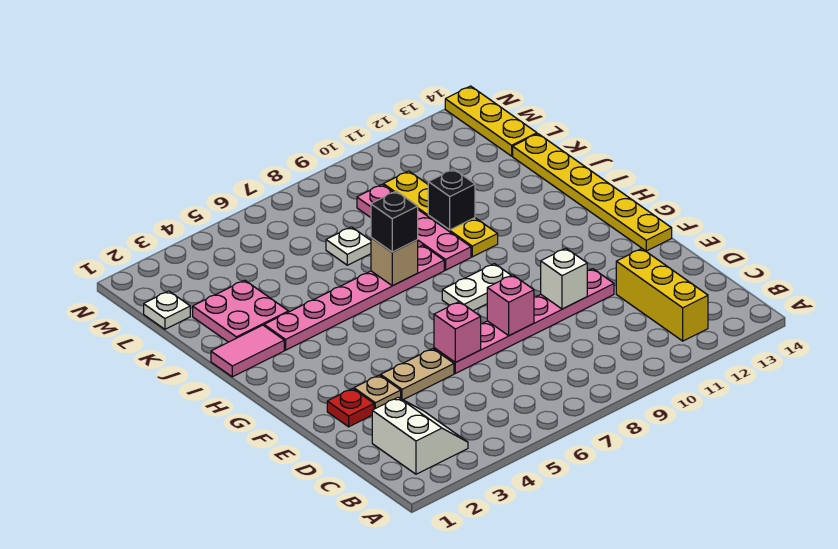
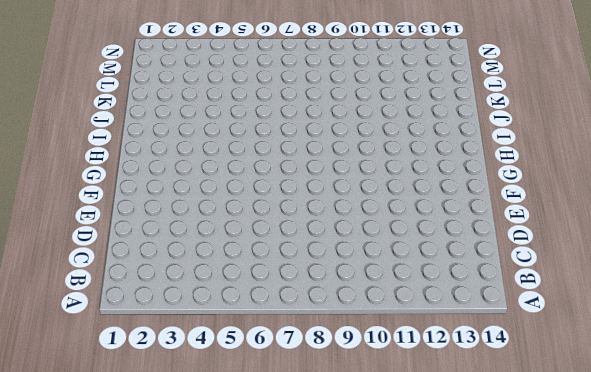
none -> white slope B2:C3 level 1 top 2
none -> yellow brick B12:D12 level 1
none -> red plate E2 level 1

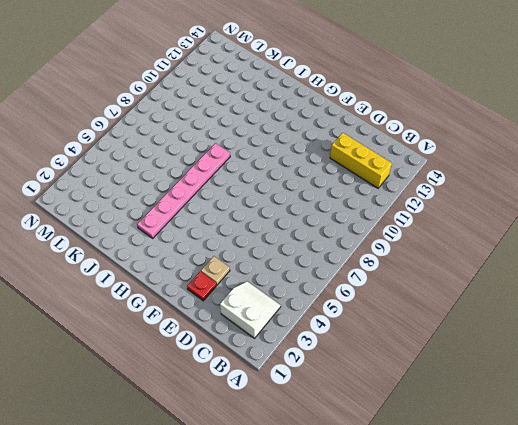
none -> tan plate E4:E5 level 1
none -> pink plate E6:E11 level 1
none -> yellow plate F14:K14 level 1

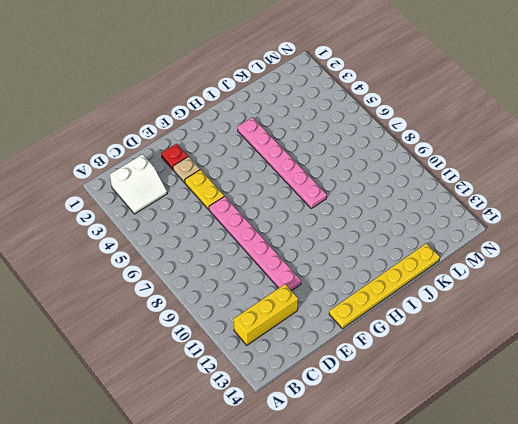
yellow plate E4:E5 level 1 -> tan plate E4:E5 level 1
none -> white plate G8:G9 level 1
none -> pink tile I1:I2 level 1
none -> pink plate I9:L9 level 1

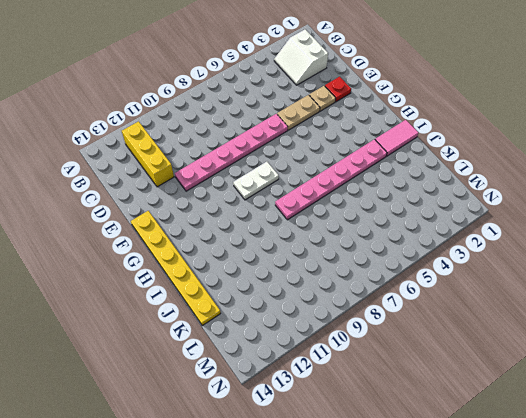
none -> pink plate I9:L9 level 1
none -> yellow plate I10:L10 level 1
none -> pink plate J2:K3 level 1

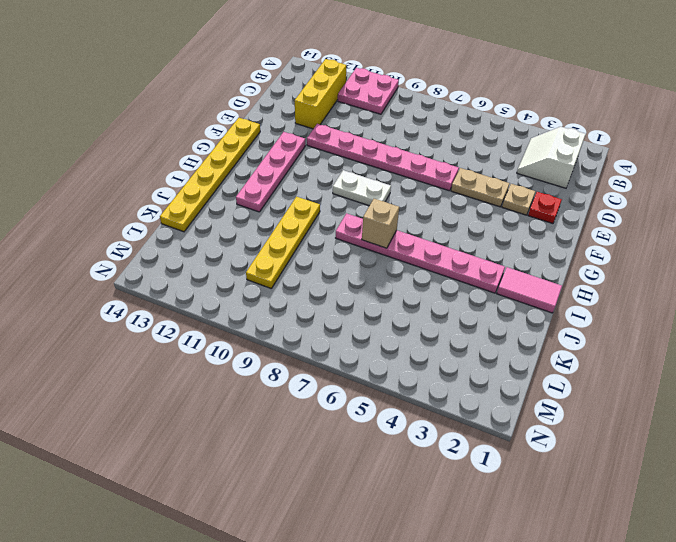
pink plate A10:B11 level 1 -> pink plate J2:K3 level 1
pink plate F12:I12 level 1 -> pink plate I9:L9 level 1
none -> white plate K7 level 1
none -> white plate L1 level 1
none -> yellow plate L14:N14 level 1

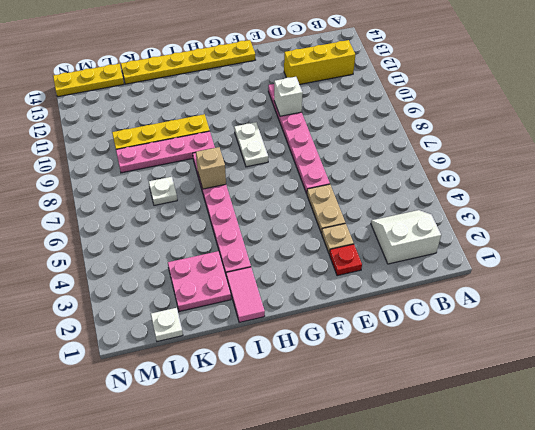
none -> pink brick E6 level 2
none -> pink brick E8 level 2
none -> black brick J10 level 2

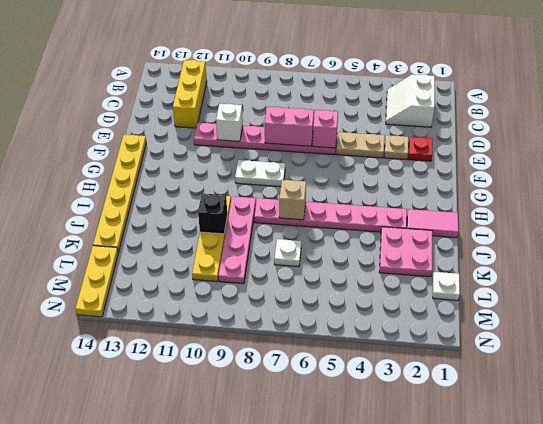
pink brick E7:E8 level 2 -> pink brick E8 level 2
none -> black brick I7 level 3

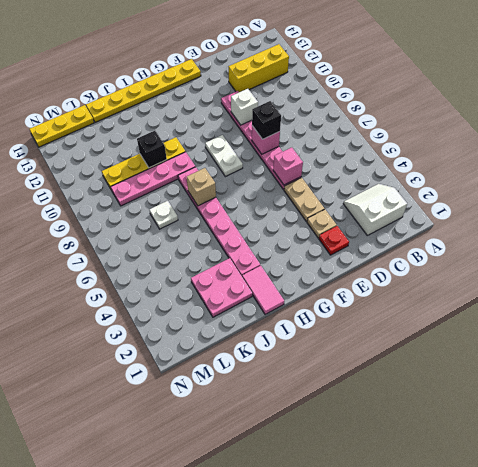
black brick E8 level 3 -> black brick I7 level 3
none -> white plate L1 level 1

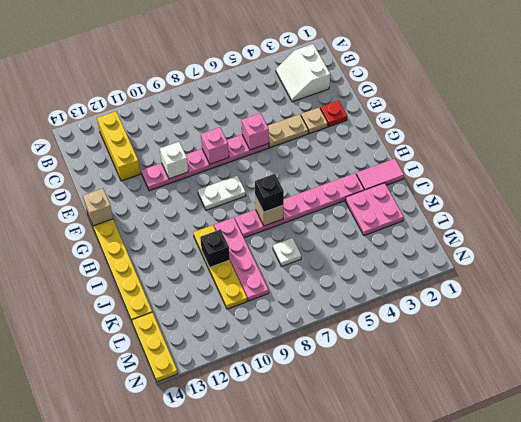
tan brick F14 level 2 -> none
none -> white plate L1 level 1

